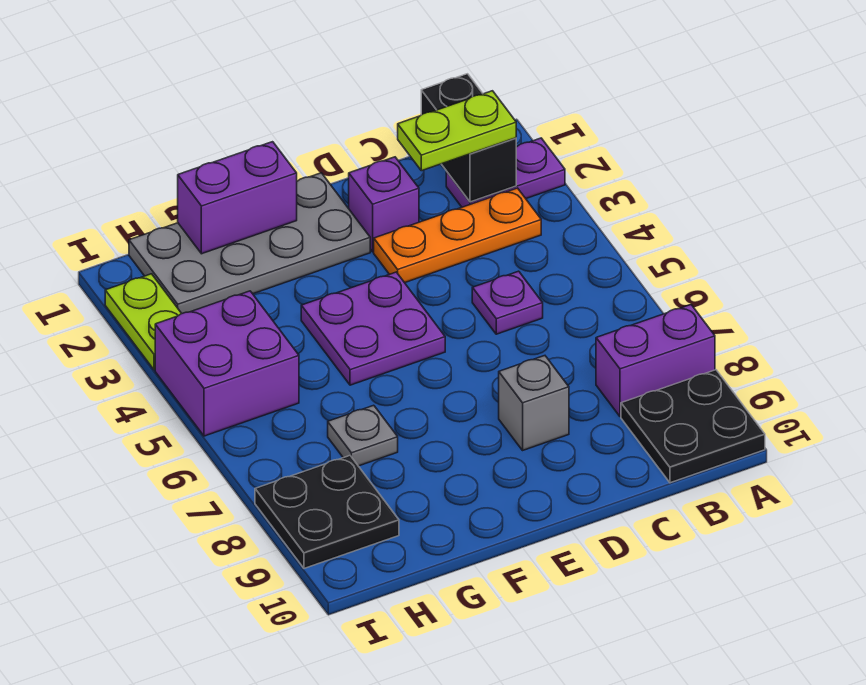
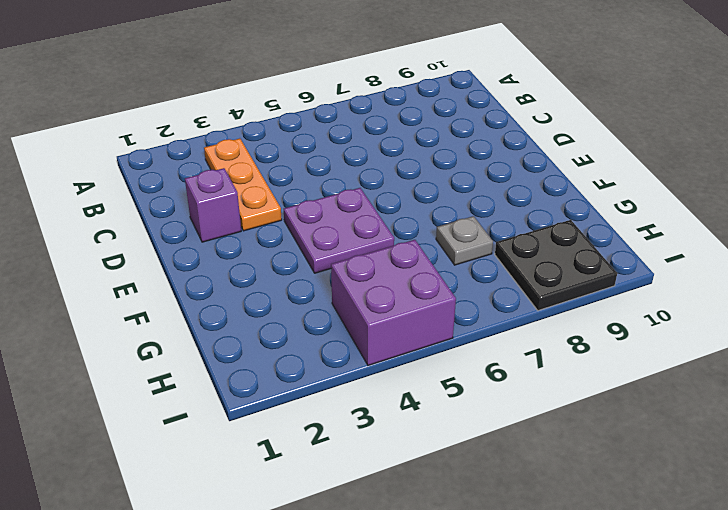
none -> purple plate A2:B2 level 1
none -> purple brick A8:B8 level 1
none -> black plate A9:B10 level 1

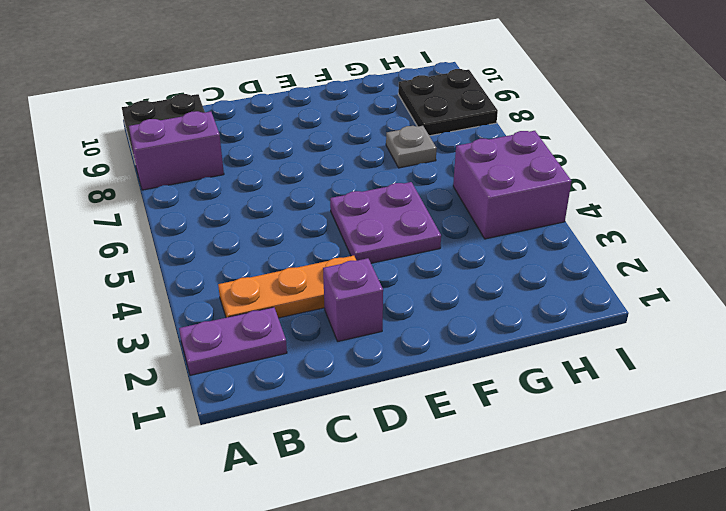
none -> purple plate C5 level 1
none -> grey brick D8 level 1
none -> grey plate E1:H2 level 1

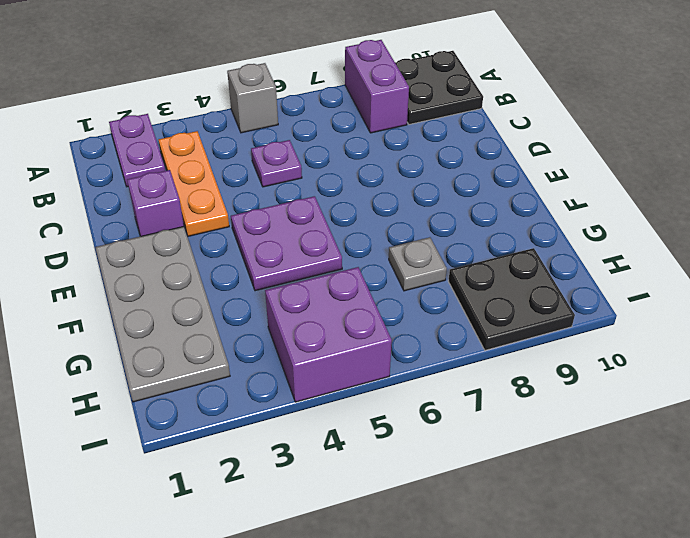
grey brick A5 level 1 -> grey brick D8 level 1
none -> lime plate I2:I3 level 1
none -> black brick B1:B2 level 2
none -> purple brick F1:G1 level 2

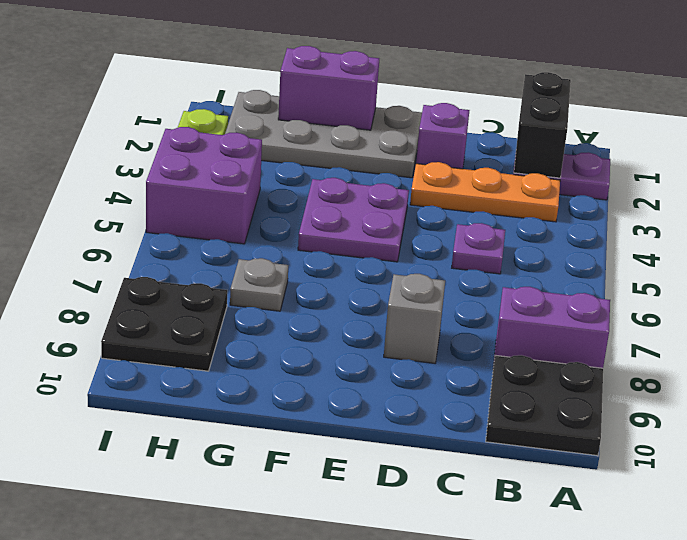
none -> lime plate B2:C2 level 3

